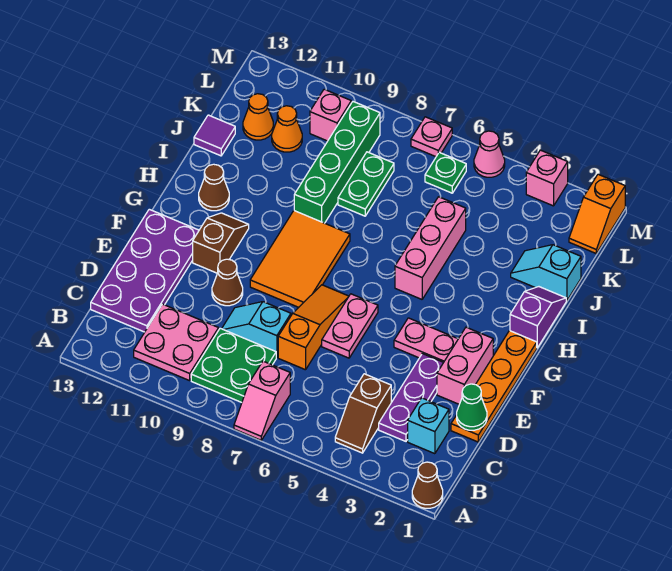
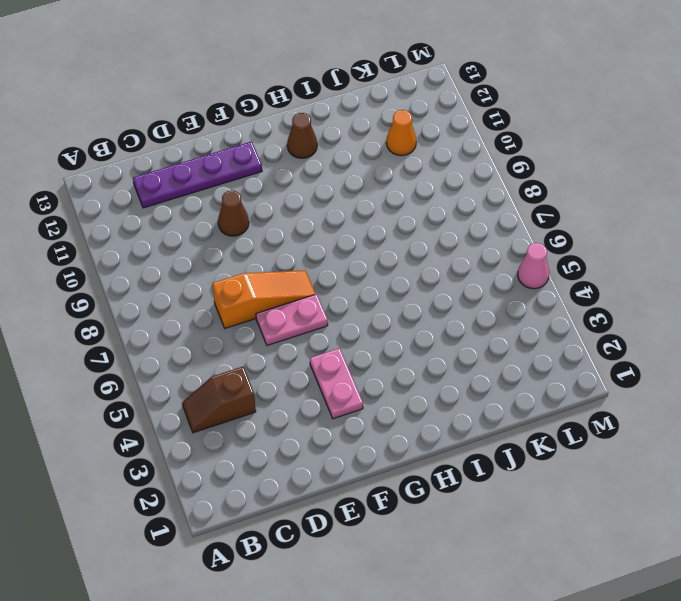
purple plate C12:F12 level 1 -> purple plate C12:F13 level 1
none -> brown cone A1 level 1
none -> pink slope A7:B7 level 1 top B
none -> green plate B8:C9 level 1
none -> pink plate B10:C11 level 1

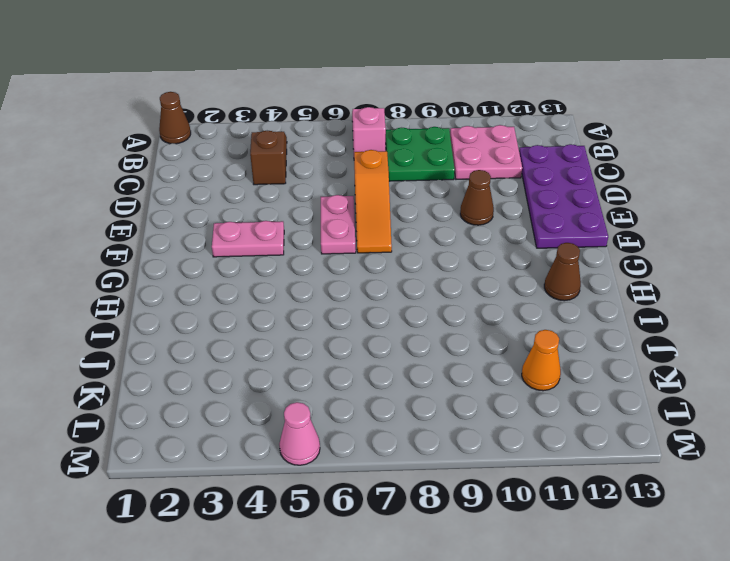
none -> cyan brick C2 level 1
none -> purple plate C3:E3 level 1
none -> orange plate D1:G1 level 1
none -> cyan slope D8:D9 level 1 top 8

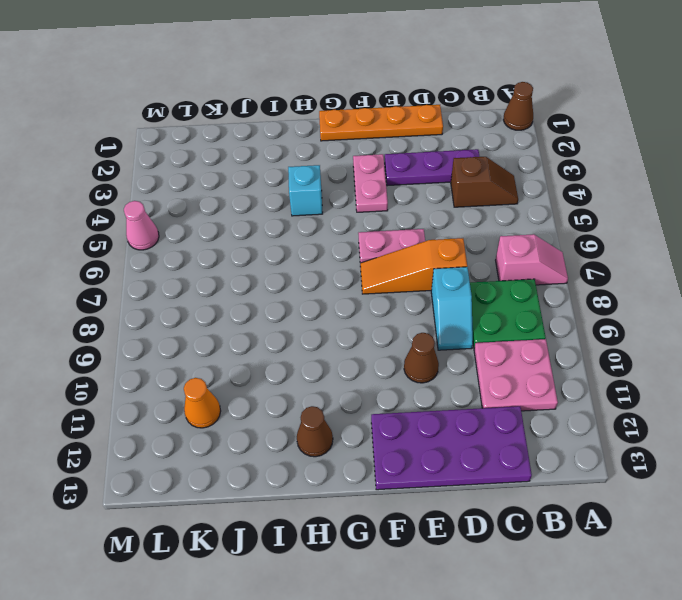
cyan brick H4 level 1 -> cyan brick C2 level 1
none -> pink brick E2:F2 level 1
none -> orange tile F8:H9 level 1
none -> brown slope F11:G11 level 1 top F
none -> purple slope H1:I1 level 1 top H

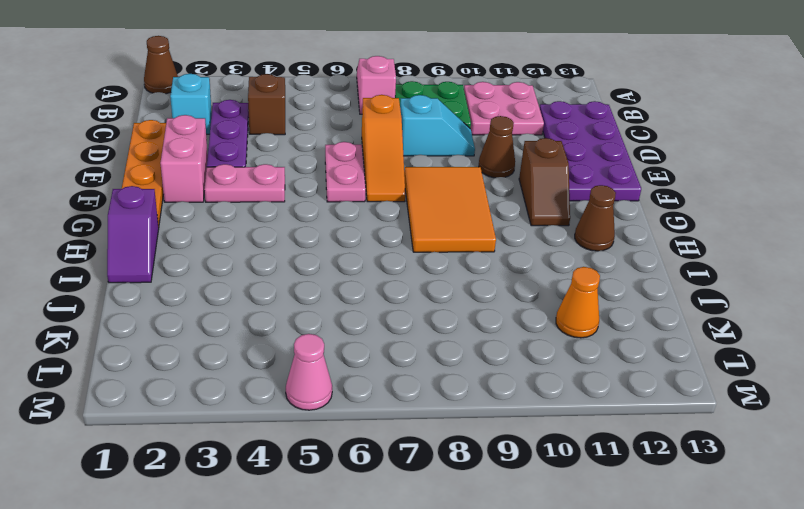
none -> pink brick H5:J5 level 1
none -> green brick I9:L9 level 1
none -> cyan slope J1:J2 level 1 top 1
none -> green plate J8:K8 level 1

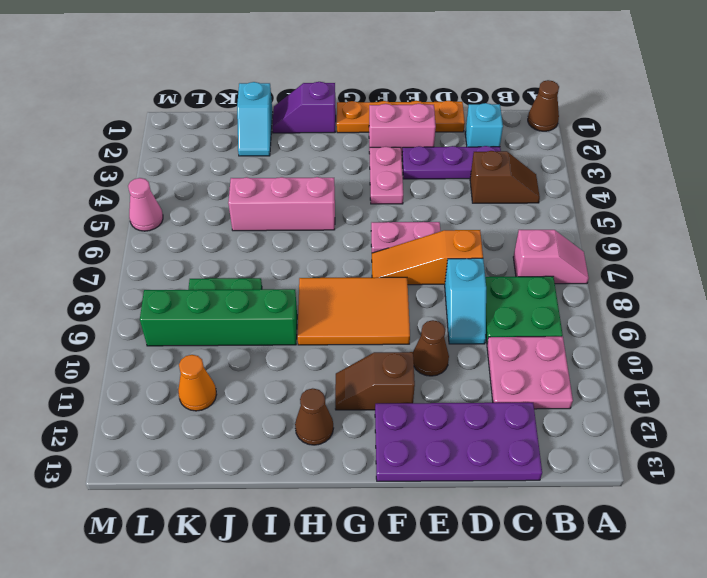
none -> purple tile J13 level 1
none -> orange cone K12 level 1
none -> orange slope L1:M1 level 1 top M
none -> green plate L6 level 1

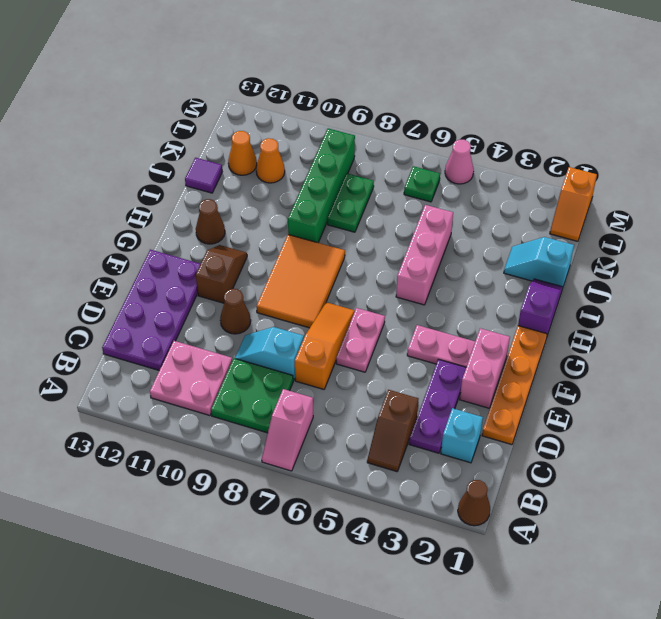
none -> pink brick L10 level 1
none -> pink brick M3 level 1
none -> pink plate M7 level 1
none -> green cone D1 level 2

